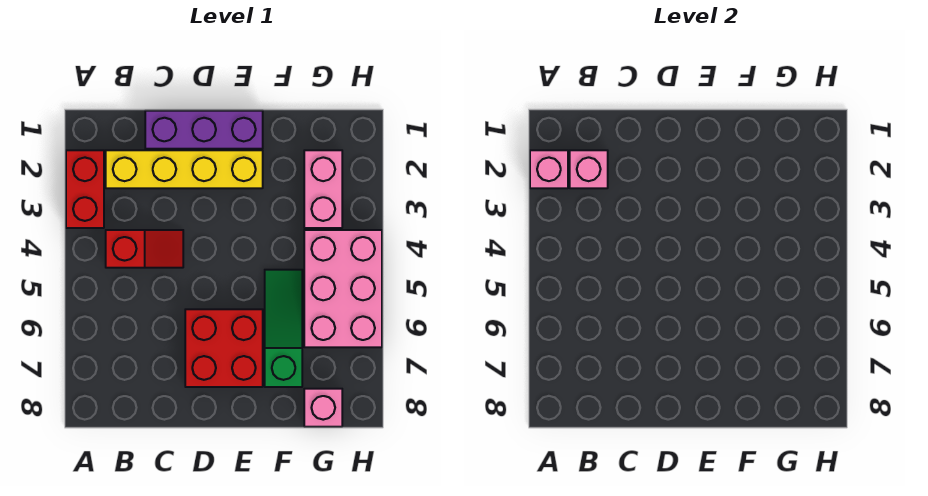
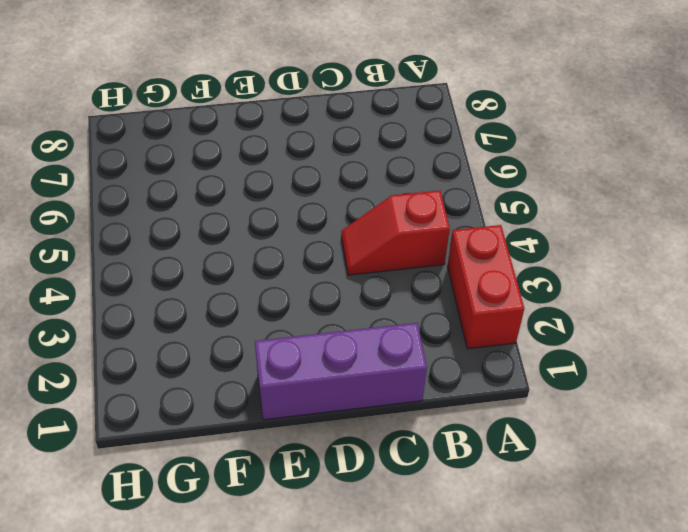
none -> yellow brick B2:E2 level 1
none -> red brick D6:E7 level 1

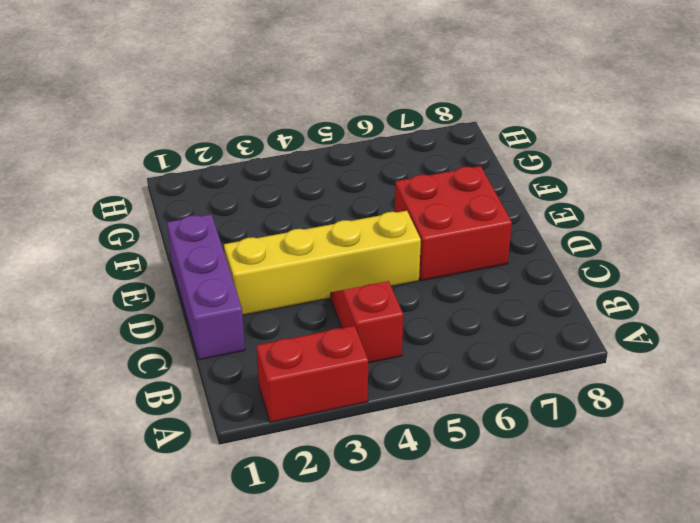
yellow brick D2:D5 level 1 -> yellow brick B2:E2 level 1
none -> green slope F5:F7 level 1 top 7
none -> pink brick G2:G3 level 1

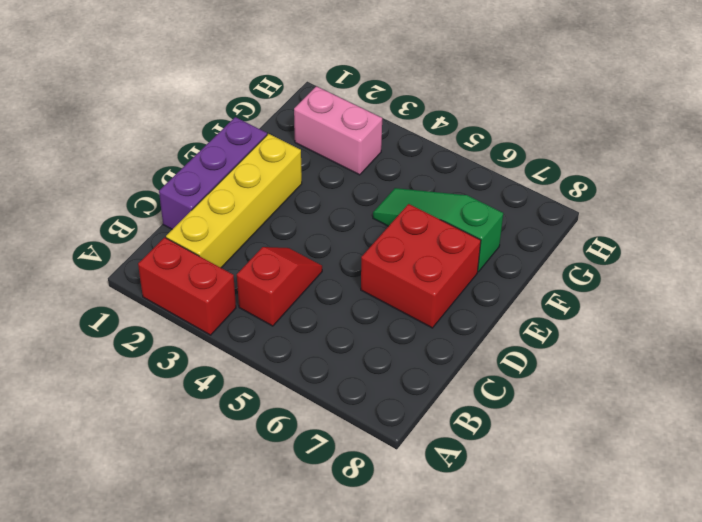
none -> pink brick G4:H6 level 1
none -> pink brick G8 level 1

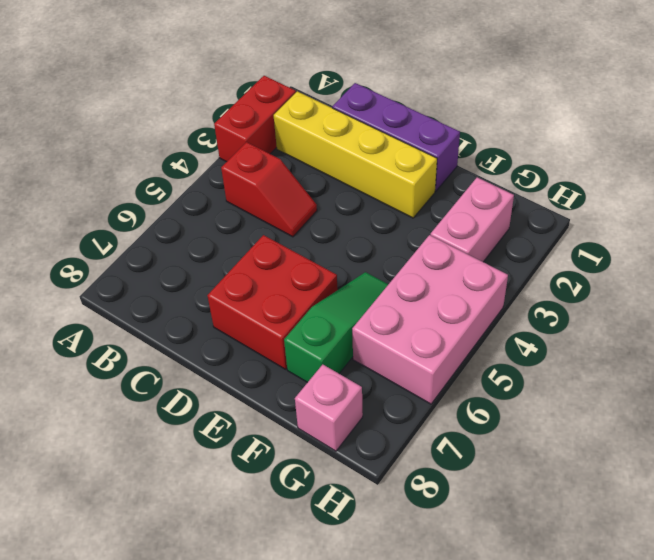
none -> pink brick A2 level 2
none -> pink brick B2 level 2

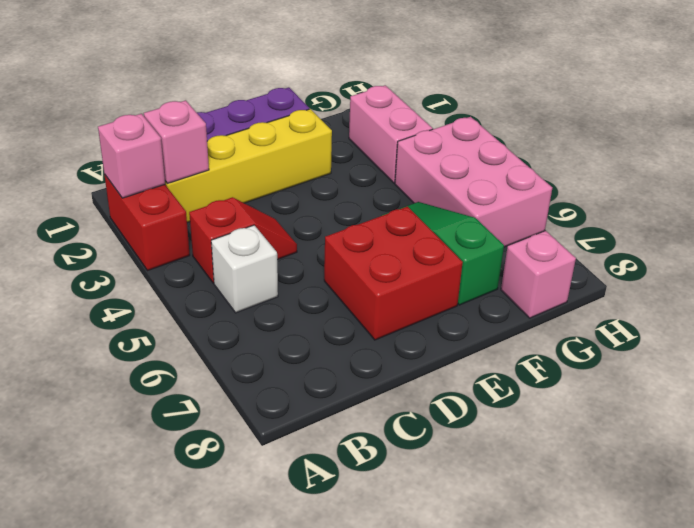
white brick B5 level 1 -> none

